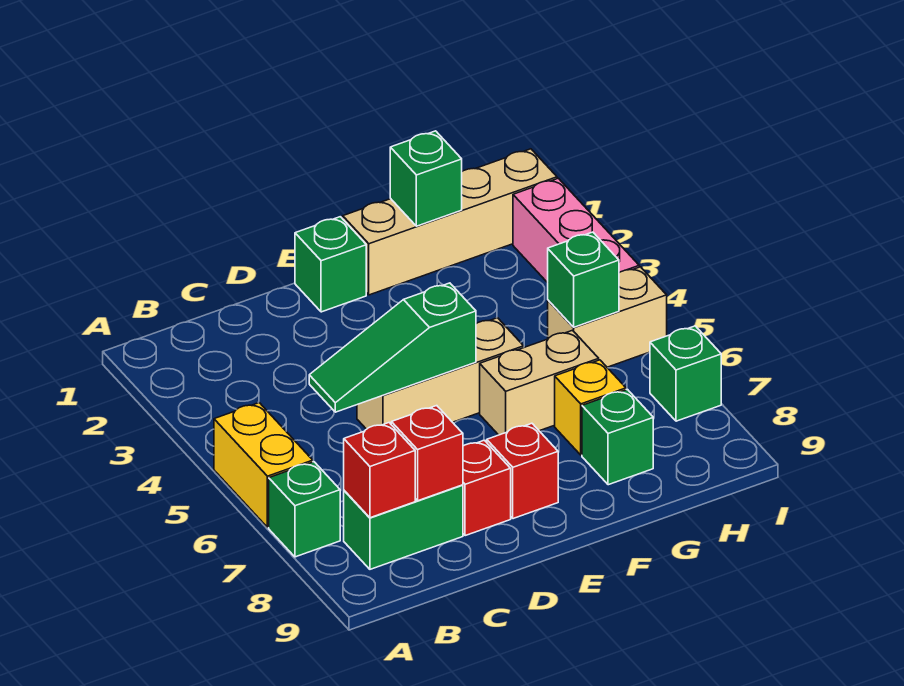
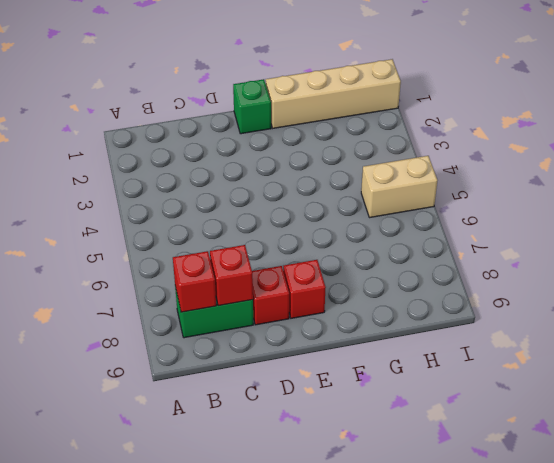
none -> yellow brick A5:A6 level 1
none -> green brick A7 level 1
none -> tan brick D5:F5 level 1

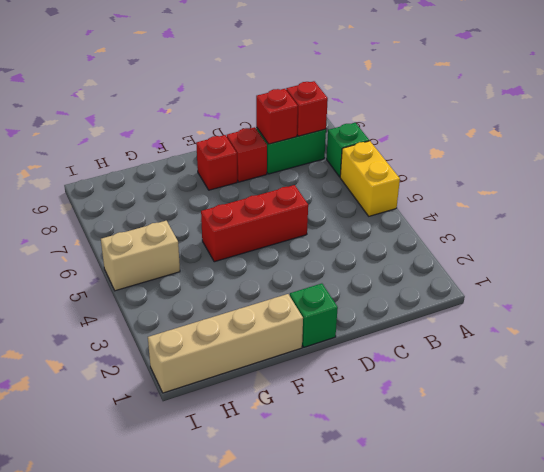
red brick D5:F5 level 1 -> tan brick D5:F5 level 1
none -> tan brick F6:G6 level 1
none -> yellow brick G7 level 1
none -> green brick G8 level 1

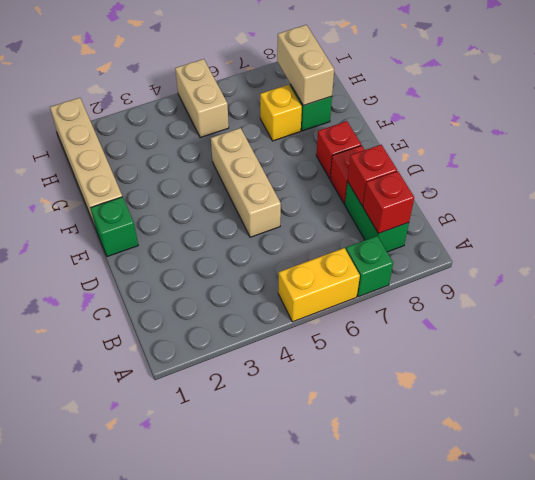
tan brick G8:H8 level 2 -> tan brick F6:G6 level 1
none -> pink brick I2:I4 level 1
none -> green brick I7 level 1
none -> green slope C5:E5 level 2 top E

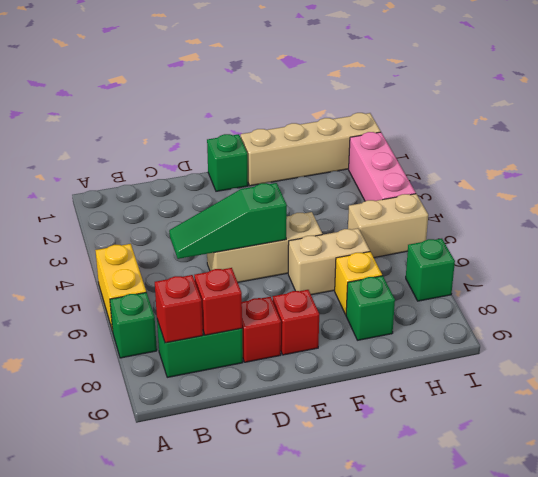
none -> green brick G1 level 2
none -> green brick H5 level 2

